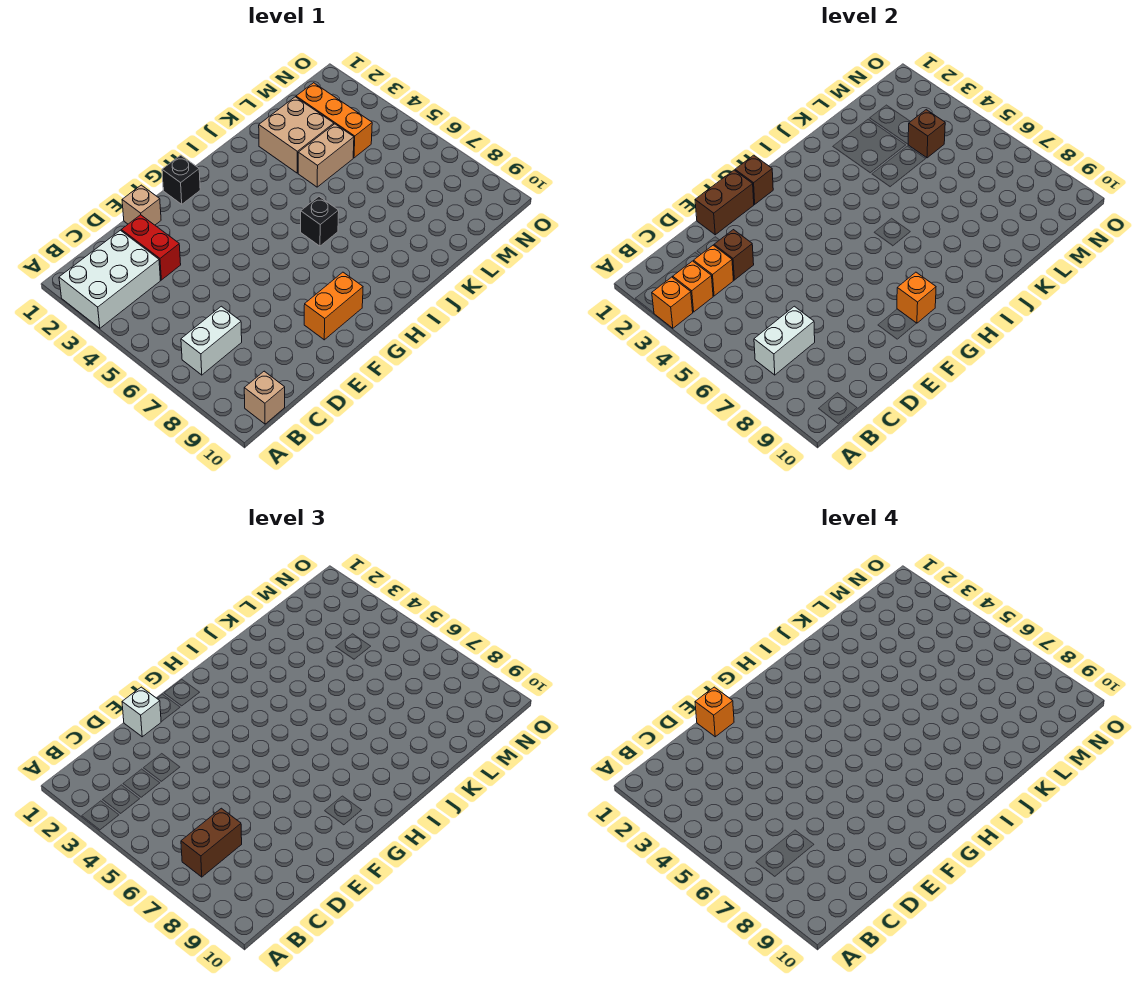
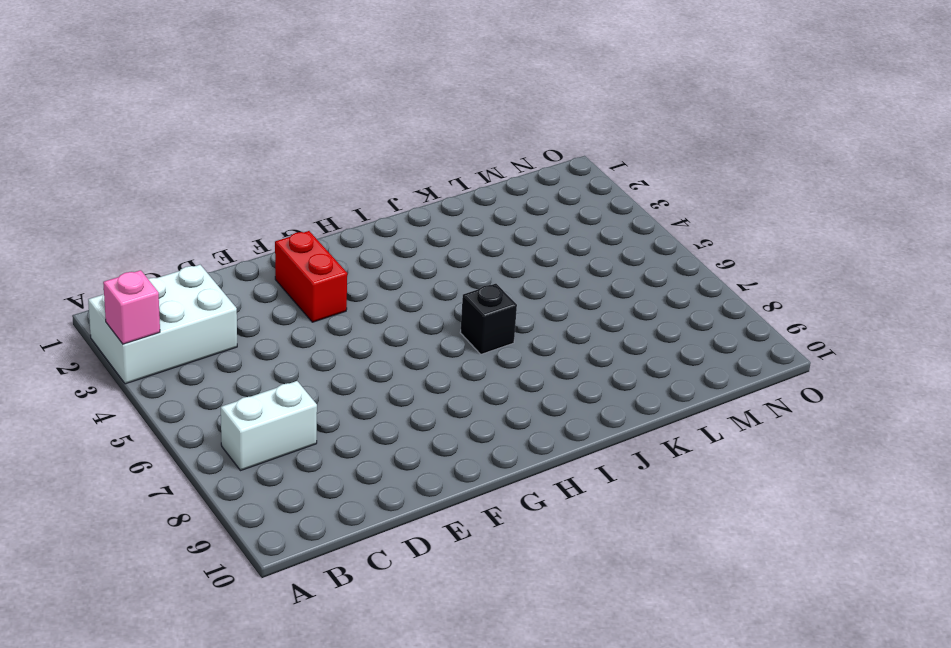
pink brick A3 level 2 -> orange brick A3 level 2
red brick F2:F3 level 1 -> red brick D2:D3 level 1
none -> tan brick B10 level 1
none -> tan brick E1 level 1
none -> orange brick F9:G9 level 1

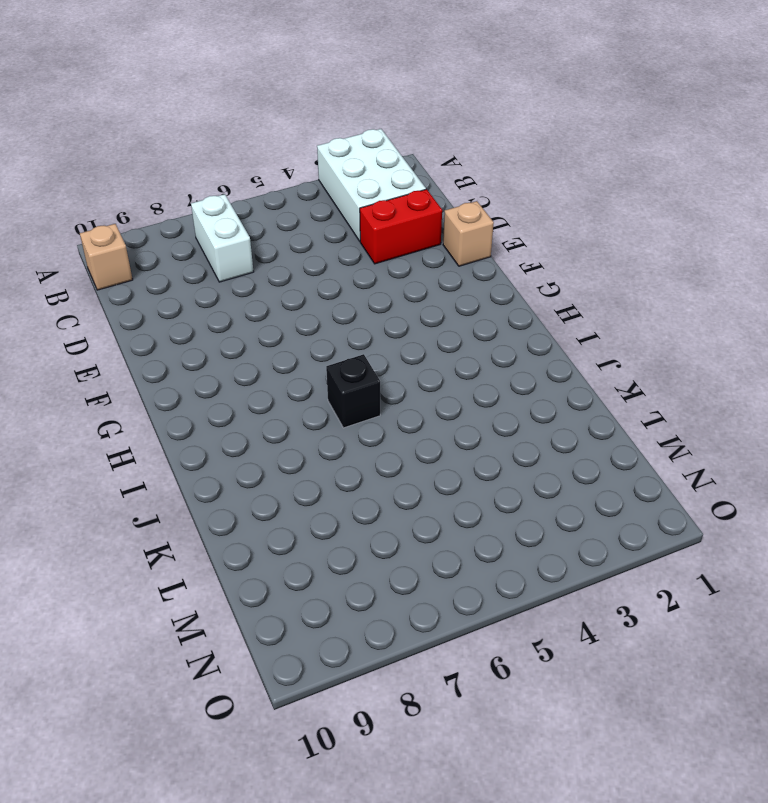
none -> orange brick F9:G9 level 1
none -> black brick G1 level 1
none -> tan brick K2:L3 level 1

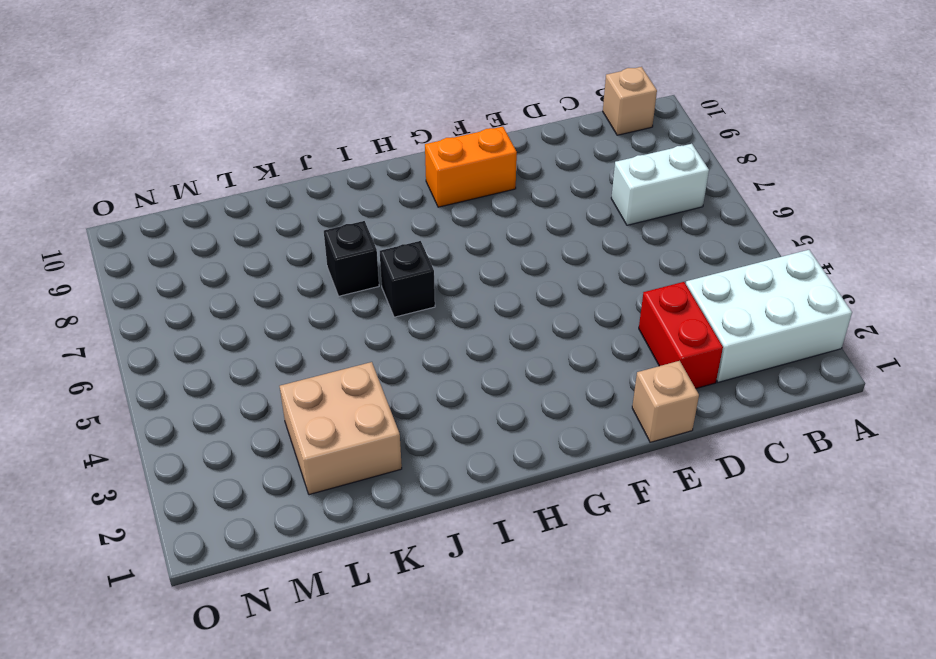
black brick J7 level 1 -> black brick G1 level 1
none -> tan brick K4:L4 level 1
none -> orange brick M2:M4 level 1
none -> orange brick A3 level 2

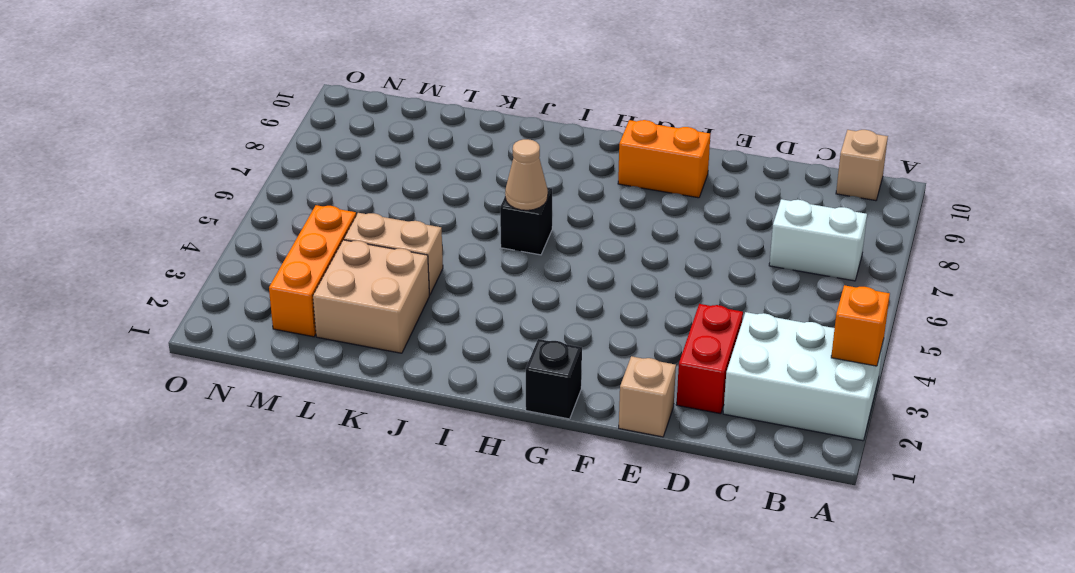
tan cone I6 level 2 -> none
none -> orange brick B3 level 2
none -> white brick B7:C7 level 2
none -> orange brick C3 level 2

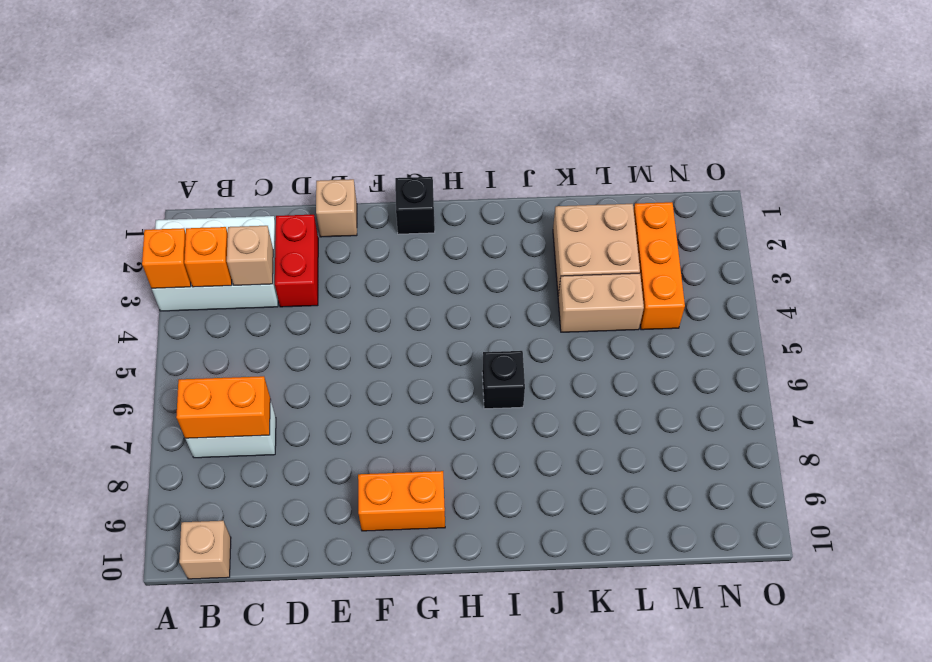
orange brick B7:C7 level 2 -> white brick B7:C7 level 2
tan brick C3 level 2 -> orange brick C3 level 2
none -> brown brick D3 level 2
none -> brown brick E1:F1 level 2
none -> brown brick G1 level 2

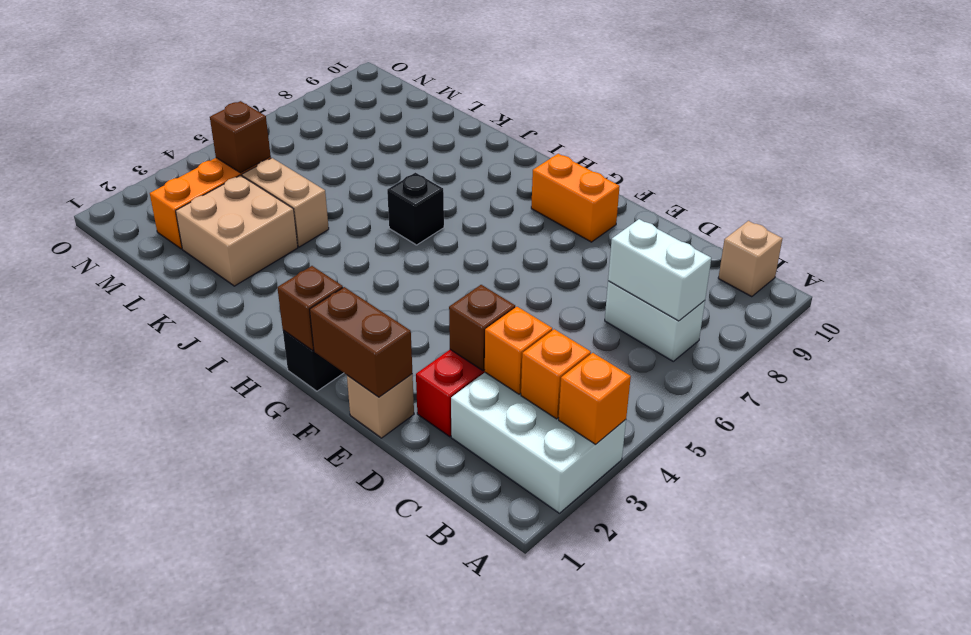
none -> orange brick G9 level 2
none -> brown brick B7:C7 level 3
none -> white brick E1 level 3

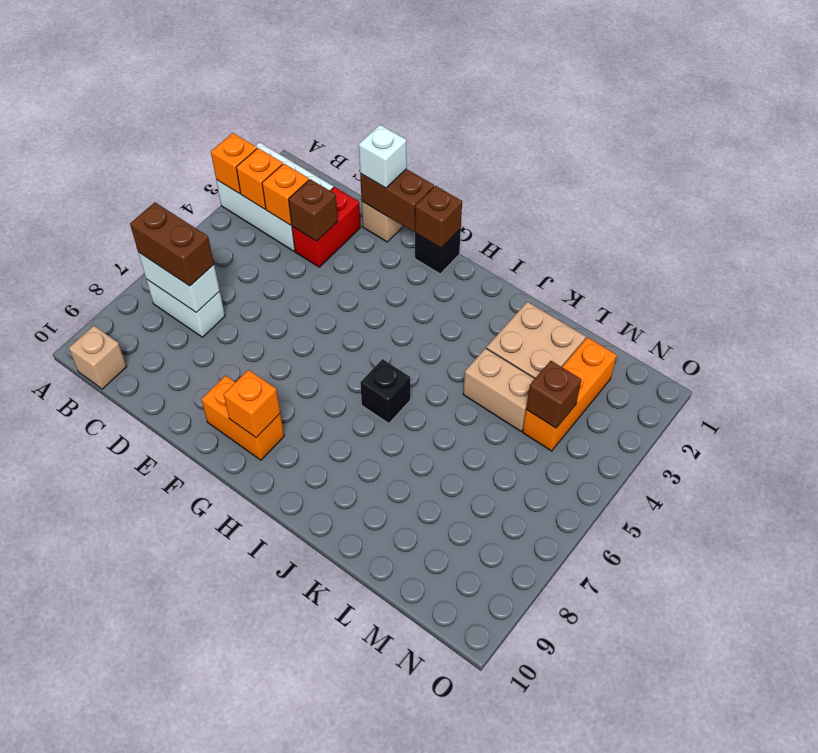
none -> orange brick E1 level 4

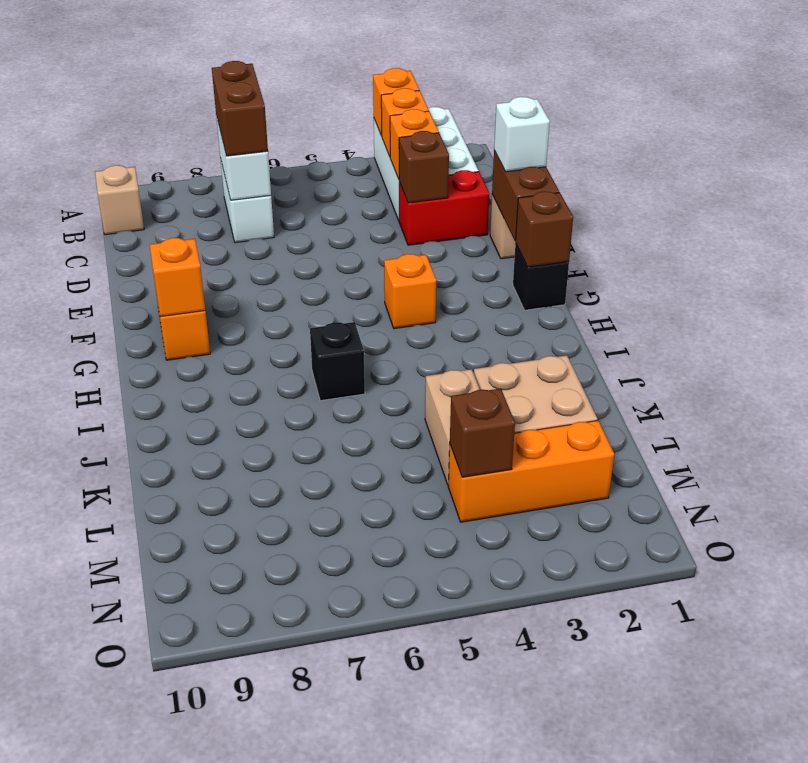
orange brick G4 level 1 -> orange brick E1 level 4

